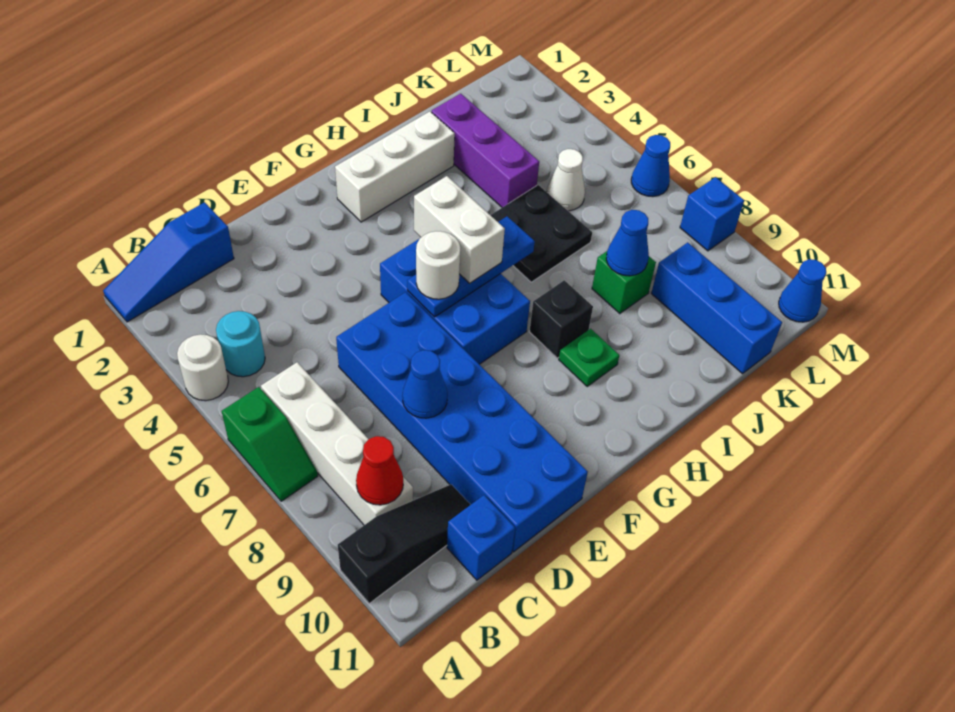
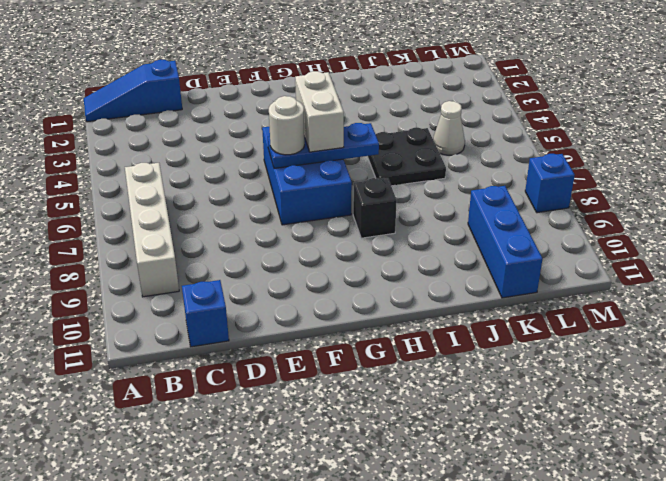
none -> white round brick A4 level 1
none -> green slope A6:A7 level 1 top 6
none -> black slope A10:C10 level 1 top A

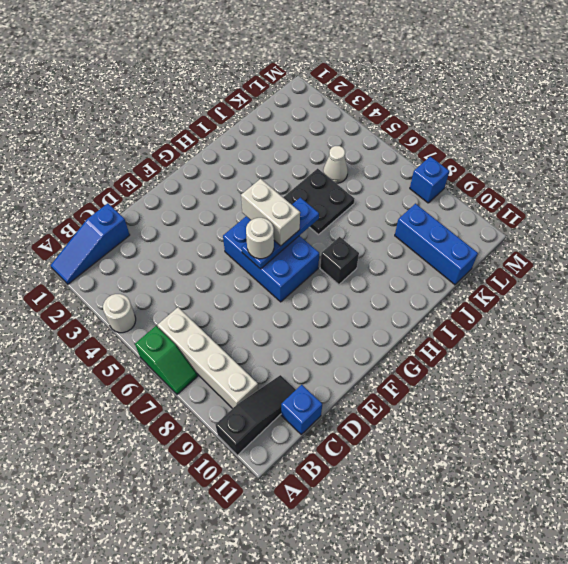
none -> cyan round brick B4 level 1
none -> blue brick D6:E11 level 1
none -> white brick G2:I2 level 1

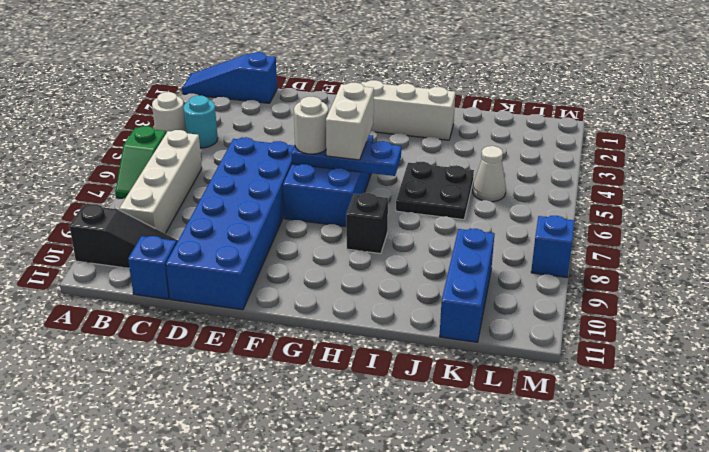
none -> green plate H9 level 1
none -> purple brick J2:J4 level 1
none -> green brick J8 level 1

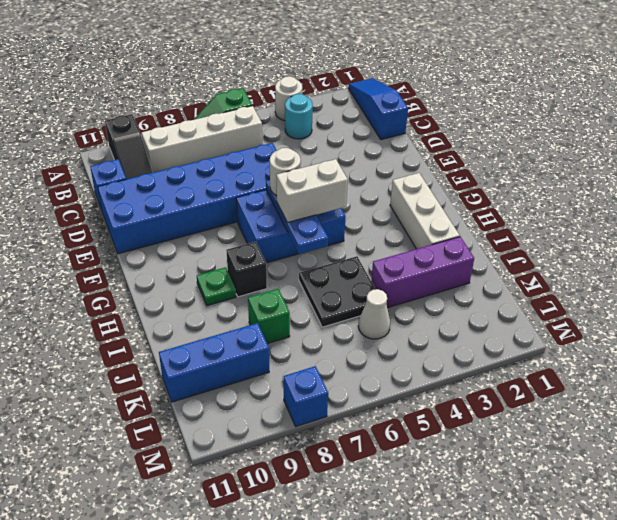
none -> blue cone M6 level 1
none -> blue cone M11 level 1
none -> red cone B9 level 2

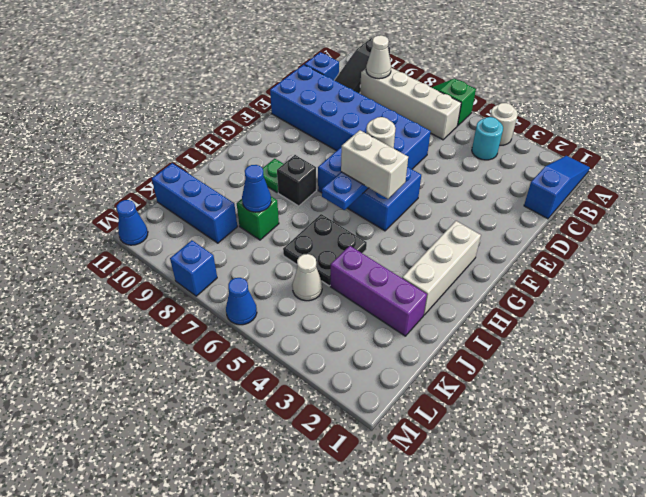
white cone B9 level 2 -> red cone B9 level 2
none -> blue cone D8 level 2

